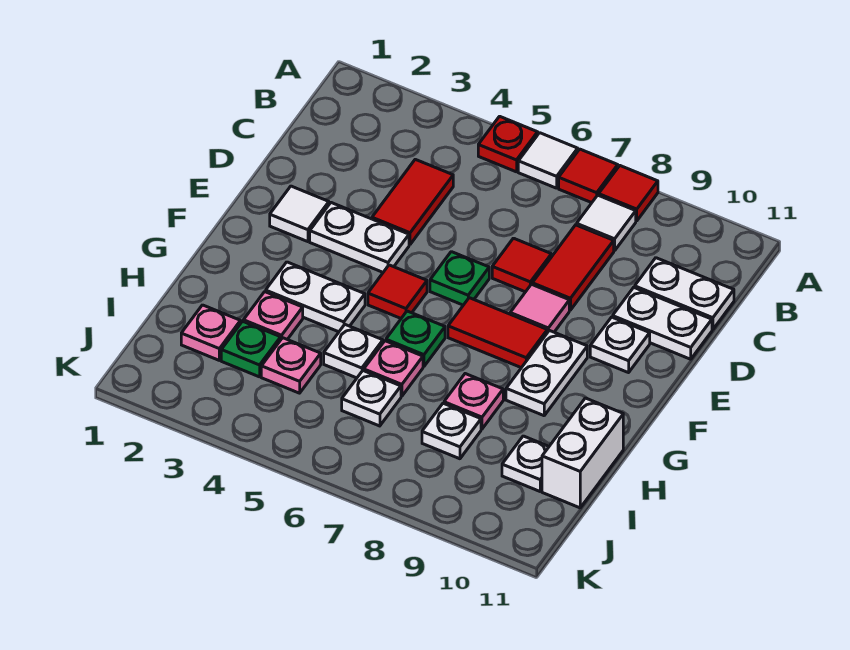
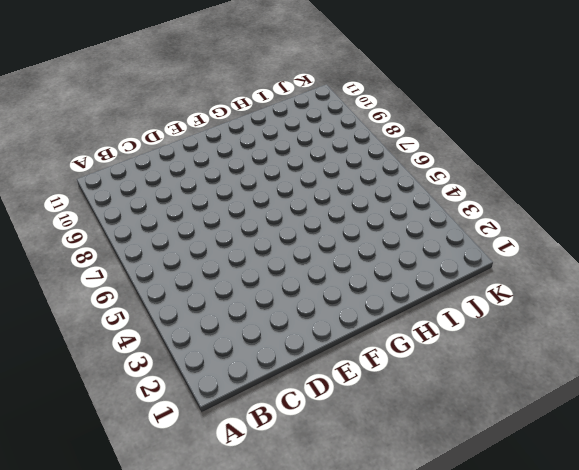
none -> red plate A5 level 1
none -> white tile A6 level 1
none -> red tile A7 level 1
none -> red tile A8 level 1

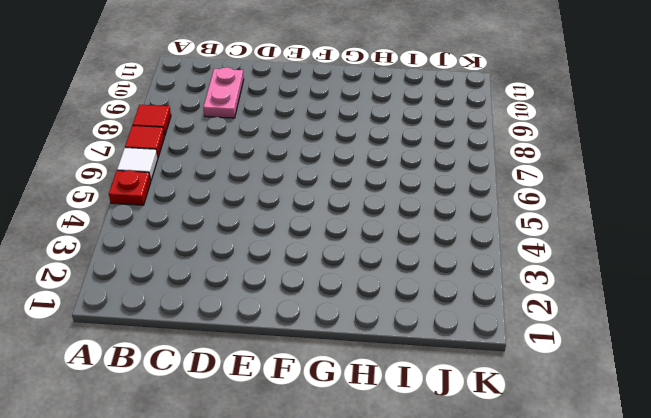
pink plate C9:C10 level 1 -> white plate C10:C11 level 1
none -> white tile B8 level 1
none -> red tile C4:D4 level 1
none -> red tile C8:D8 level 1
none -> red tile D7 level 1

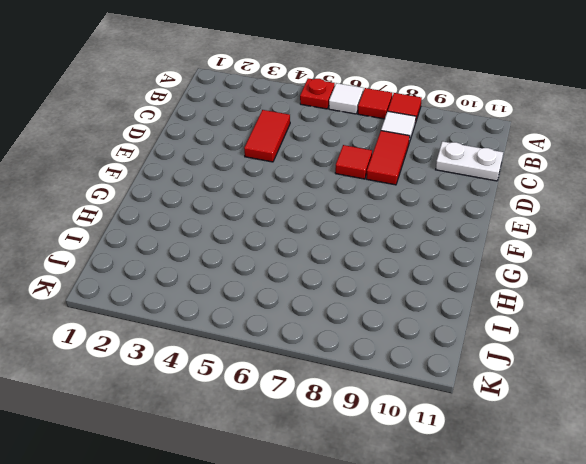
none -> white plate D10:D11 level 1
none -> white tile E2 level 1
none -> white plate E3:E4 level 1
none -> green plate E6 level 1

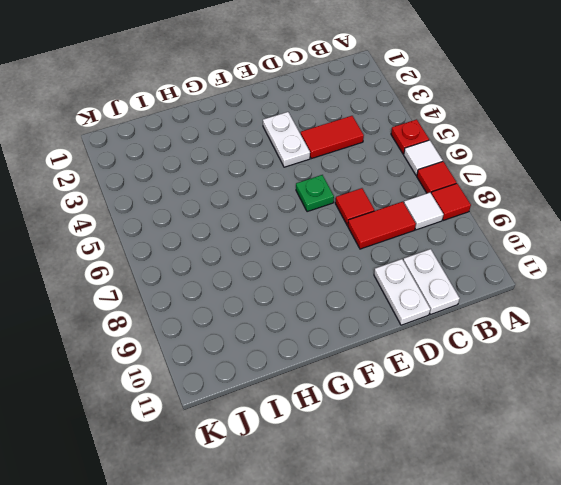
none -> white tile E2 level 1
none -> pink tile E8 level 1
none -> white plate E10 level 1
none -> red tile F5 level 1

